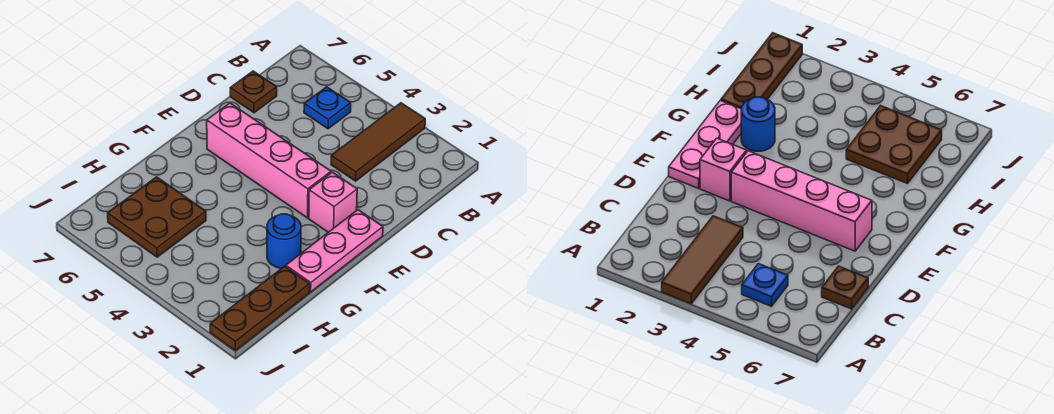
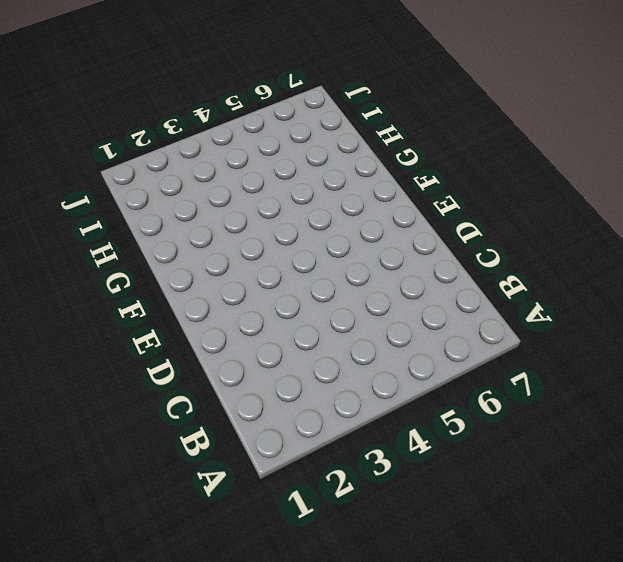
none -> brown tile A3:C3 level 1
none -> blue plate B5 level 1

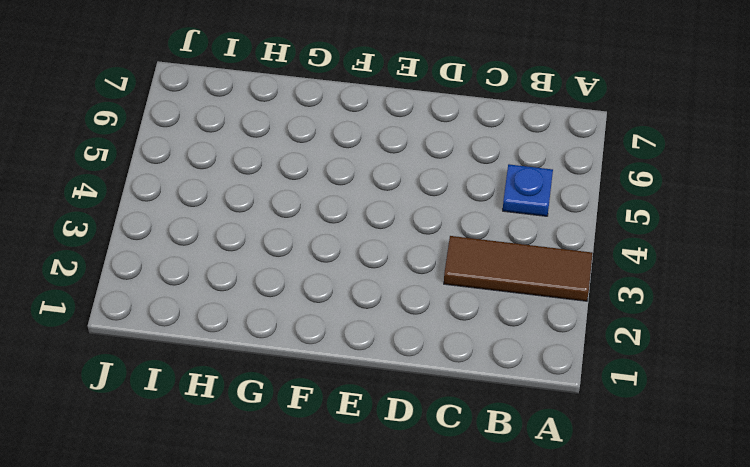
none -> brown plate C7 level 1
none -> pink plate E1:G1 level 1

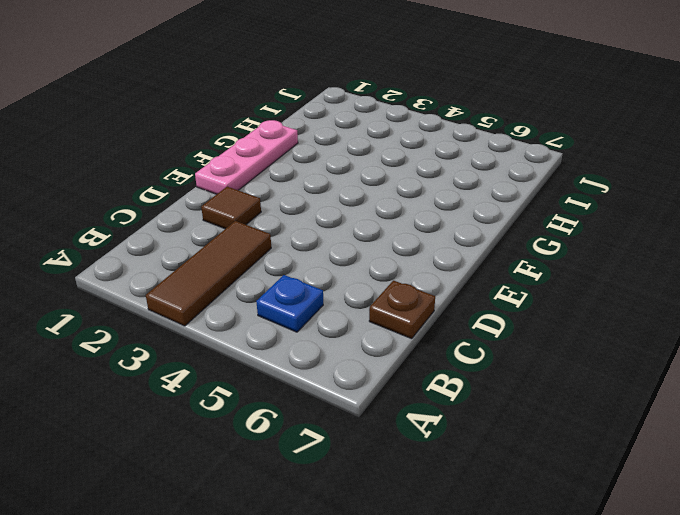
brown tile D2 level 1 -> none
none -> pink brick E2 level 1
none -> pink brick E3:E6 level 1

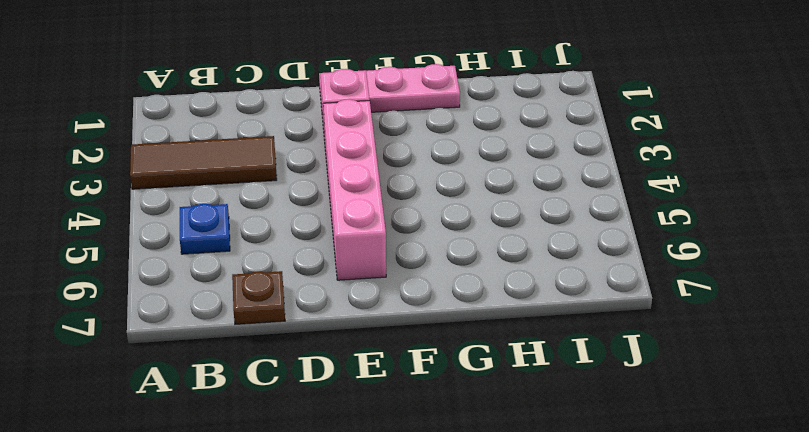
none -> blue round brick G2 level 1
none -> brown plate H1:J1 level 1

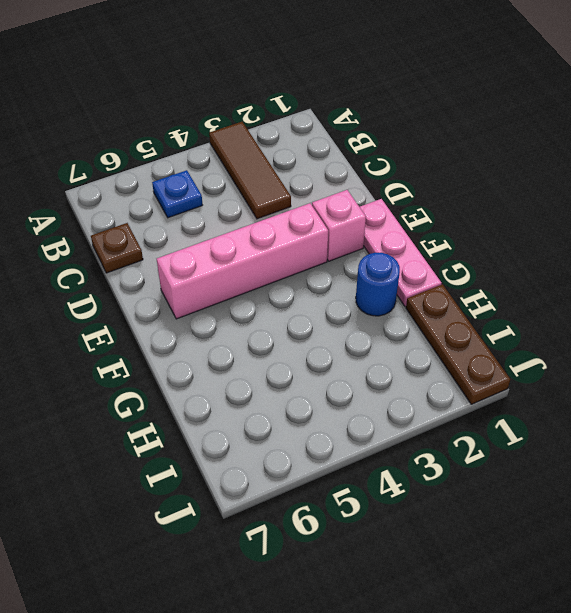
none -> brown plate H5:I6 level 1

